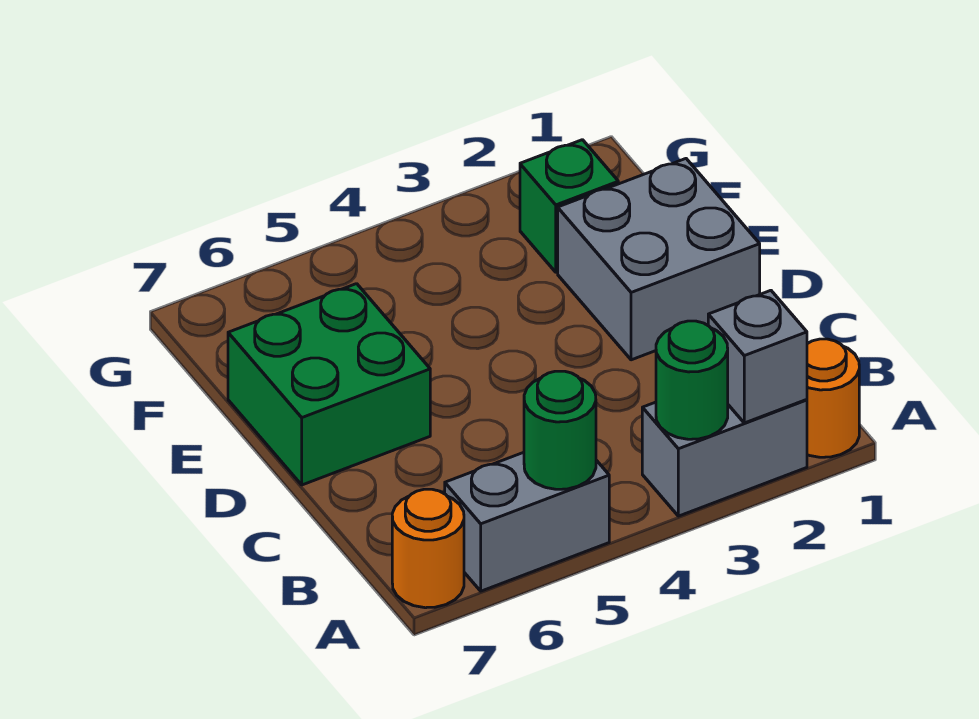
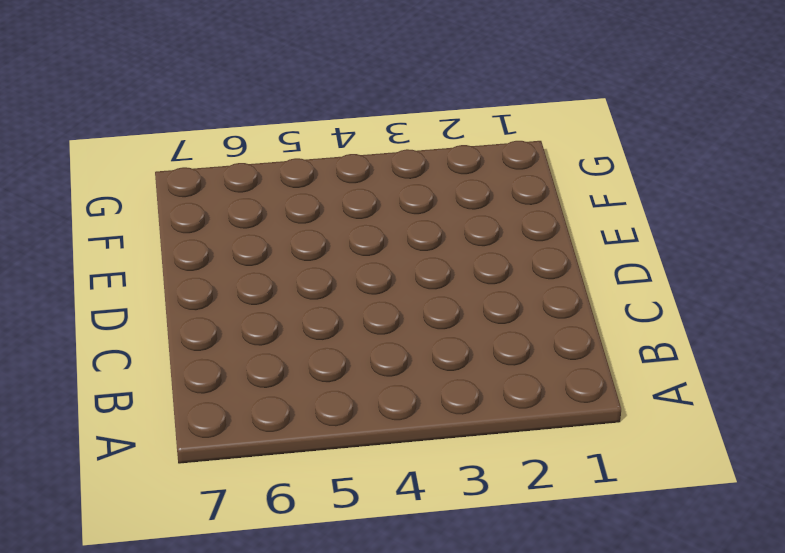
none -> orange round brick A1 level 1
none -> grey brick A2:A3 level 1

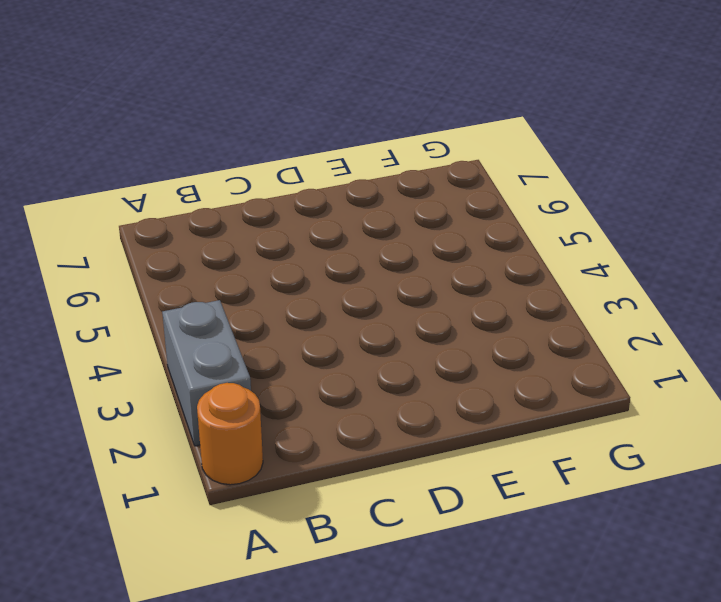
none -> grey brick A5:A6 level 1
none -> orange round brick A7 level 1

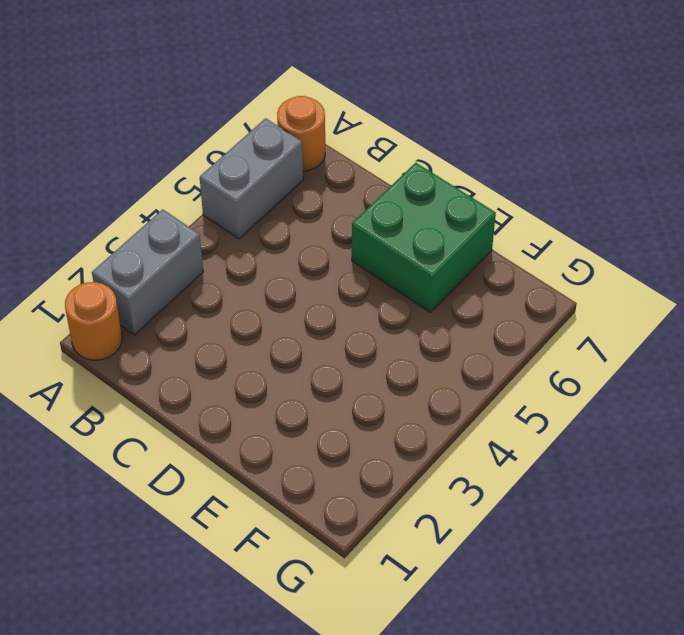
none -> grey brick D1:E2 level 1
none -> green brick F2 level 1

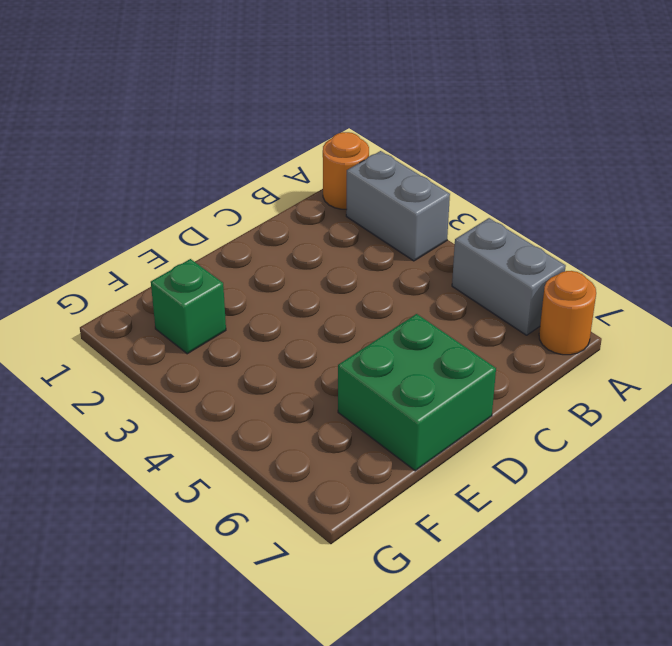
none -> grey brick D1:E2 level 1
none -> grey brick A2 level 2

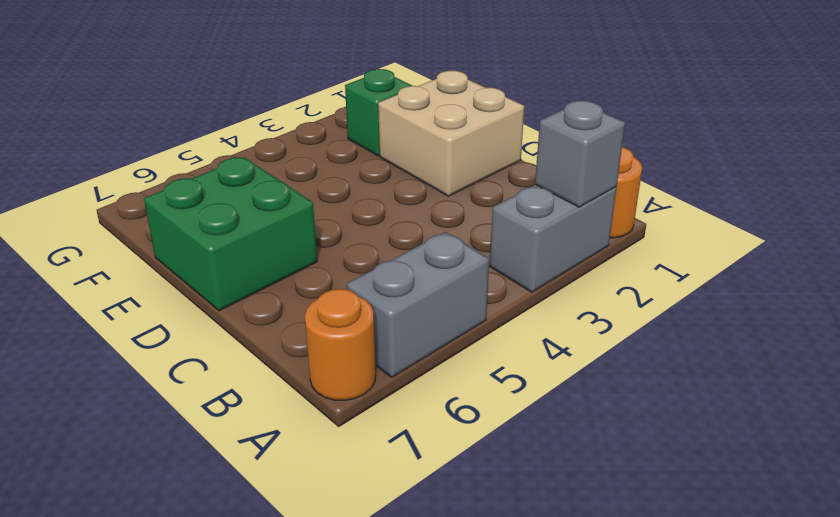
tan brick D1:E2 level 1 -> grey brick D1:E2 level 1
none -> green round brick A3 level 2
none -> green round brick A5 level 2

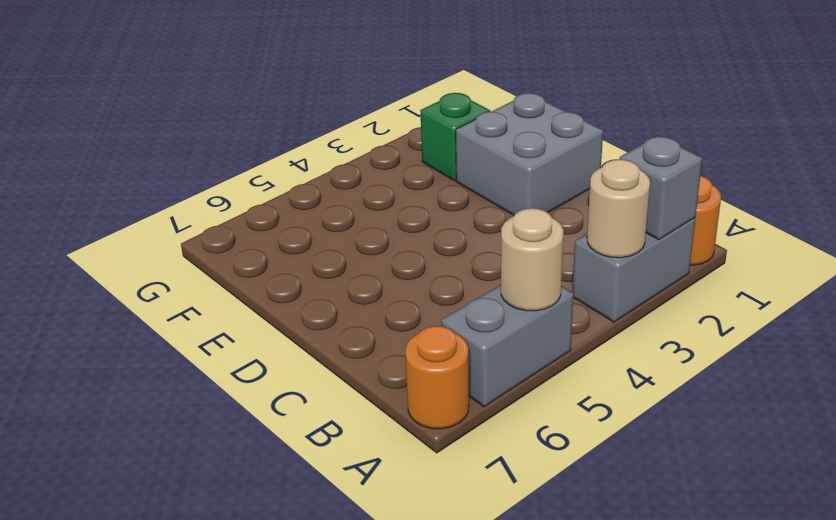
tan round brick A3 level 2 -> green round brick A3 level 2
tan round brick A5 level 2 -> green round brick A5 level 2
none -> green brick D6:E7 level 1

